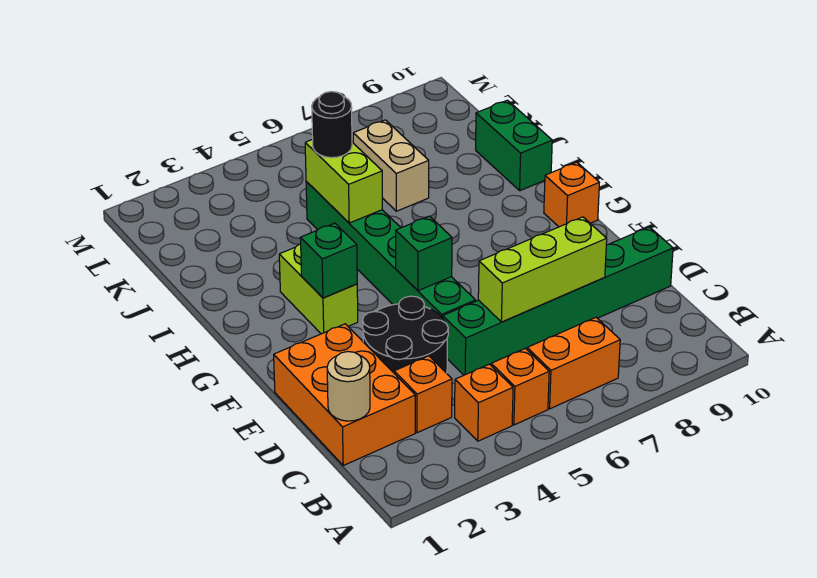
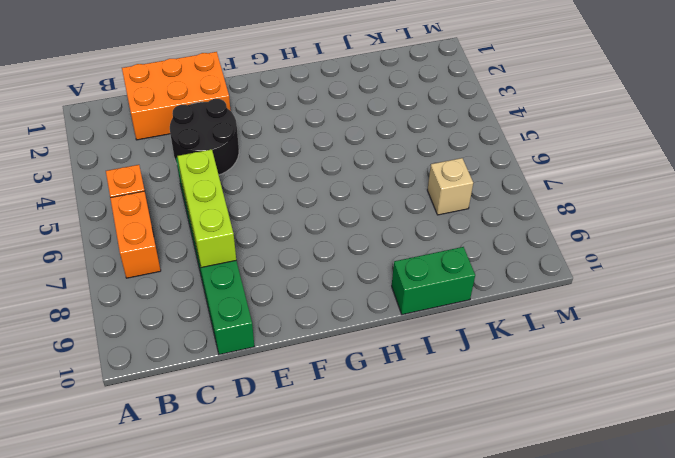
tan brick K7 level 1 -> tan brick J7:K7 level 1
none -> orange brick B4 level 1
none -> orange brick C3 level 1
none -> green brick E5:J5 level 1

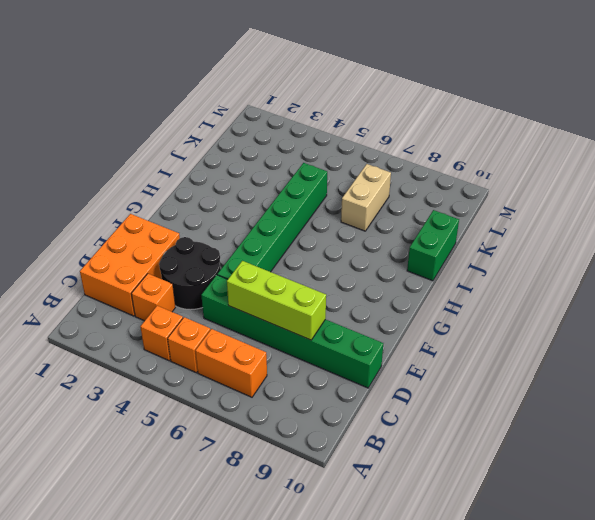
none -> lime brick G3:H3 level 1
none -> orange brick G10 level 1
none -> tan round brick C1 level 2

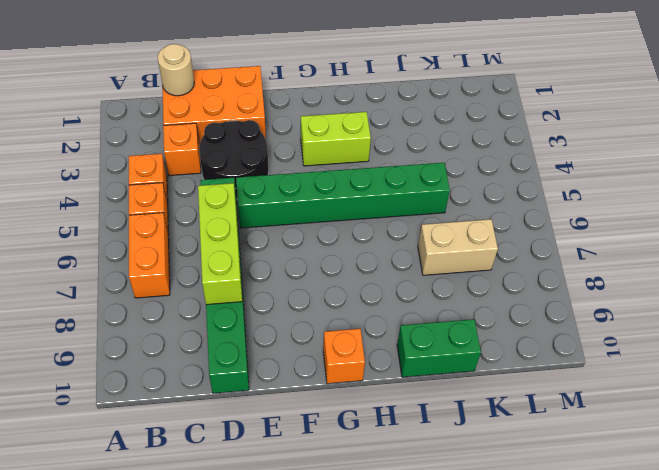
none -> green brick F5 level 2
none -> green brick G3 level 2
none -> lime brick I5:J5 level 2

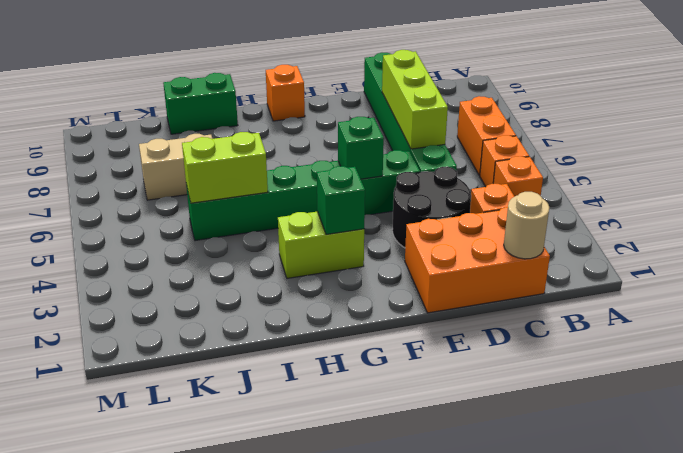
none -> black round brick J5 level 3

